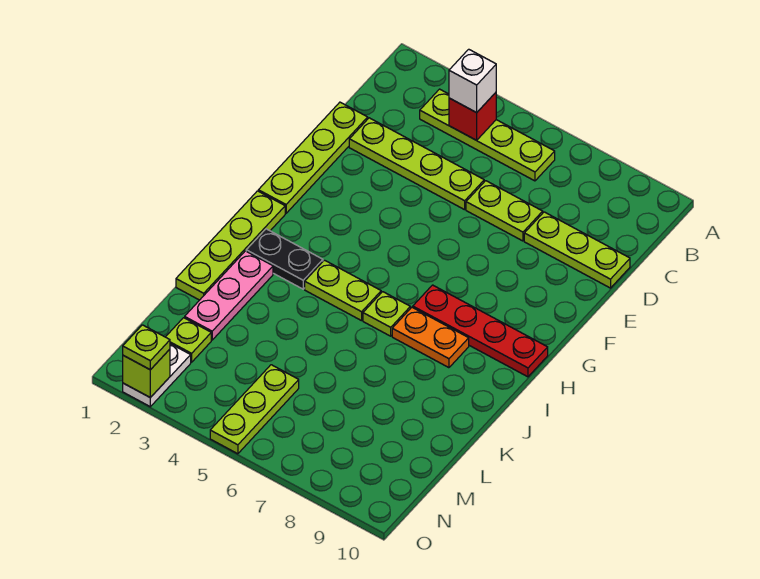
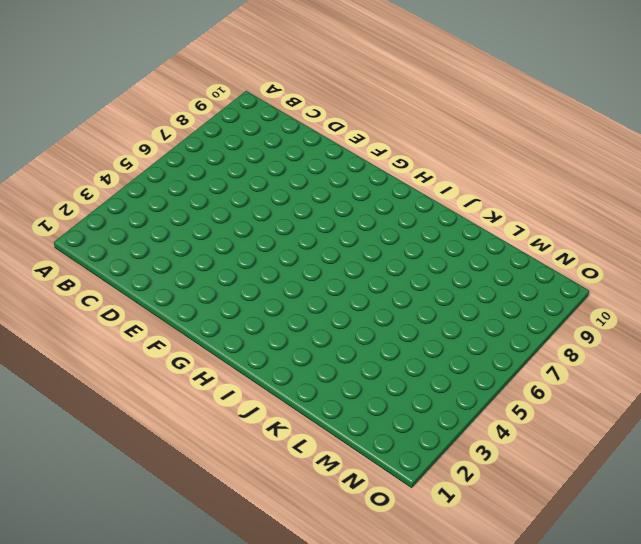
none -> lime plate B3:B6 level 1
none -> lime plate D1:G1 level 1
none -> lime plate D2:D5 level 1

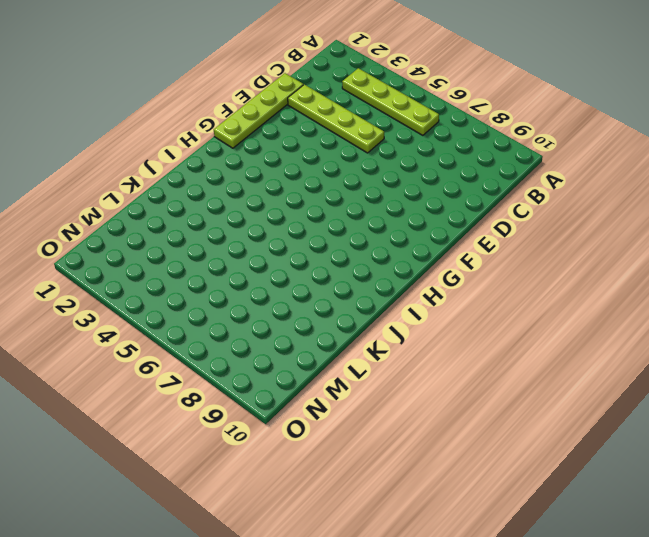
none -> lime plate D6:D7 level 1
none -> lime plate D8:D10 level 1
none -> lime plate H1:K1 level 1

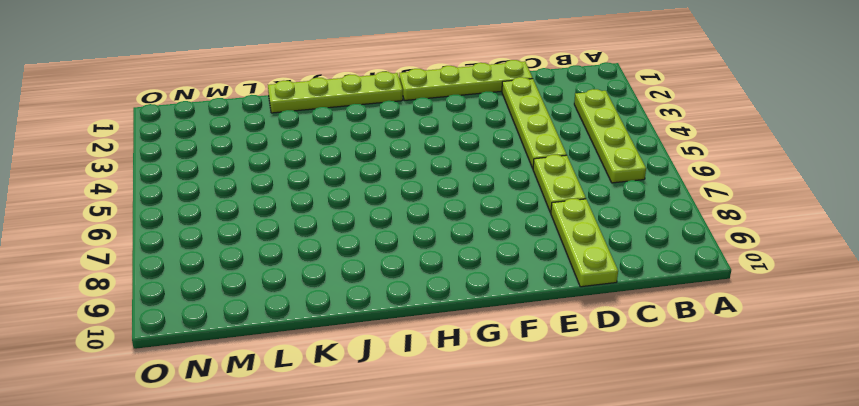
none -> red plate H7:H10 level 1
none -> black plate I2:I3 level 1
none -> lime plate I4:I5 level 1

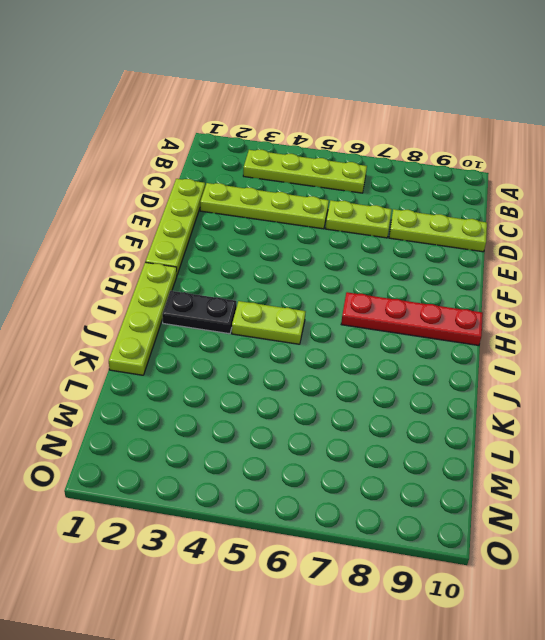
none -> lime plate I6 level 1
none -> orange plate I7:I8 level 1
none -> pink plate J2:L2 level 1

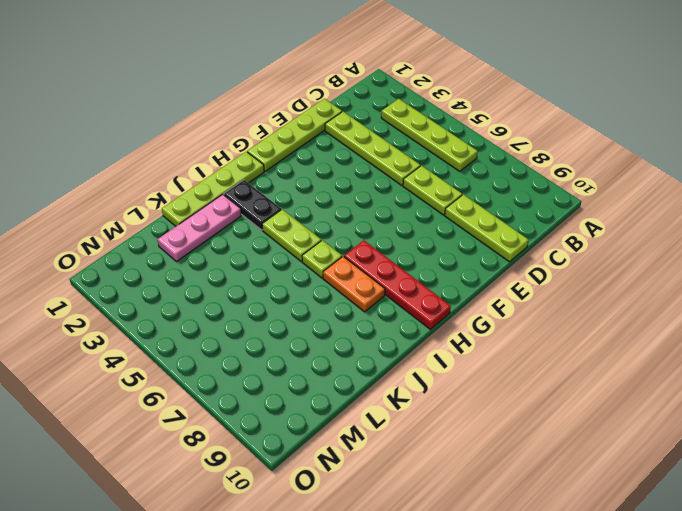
none -> lime plate M2 level 1
none -> lime plate M5:O5 level 1
none -> white plate N2:O2 level 1

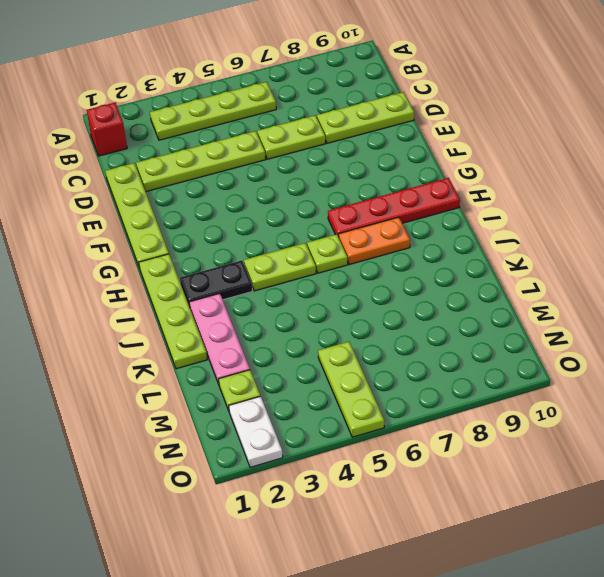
red brick B1 level 1 -> red brick B4 level 2
none -> lime brick O2 level 2
none -> white brick B4 level 3
none -> lime plate O2 level 3

